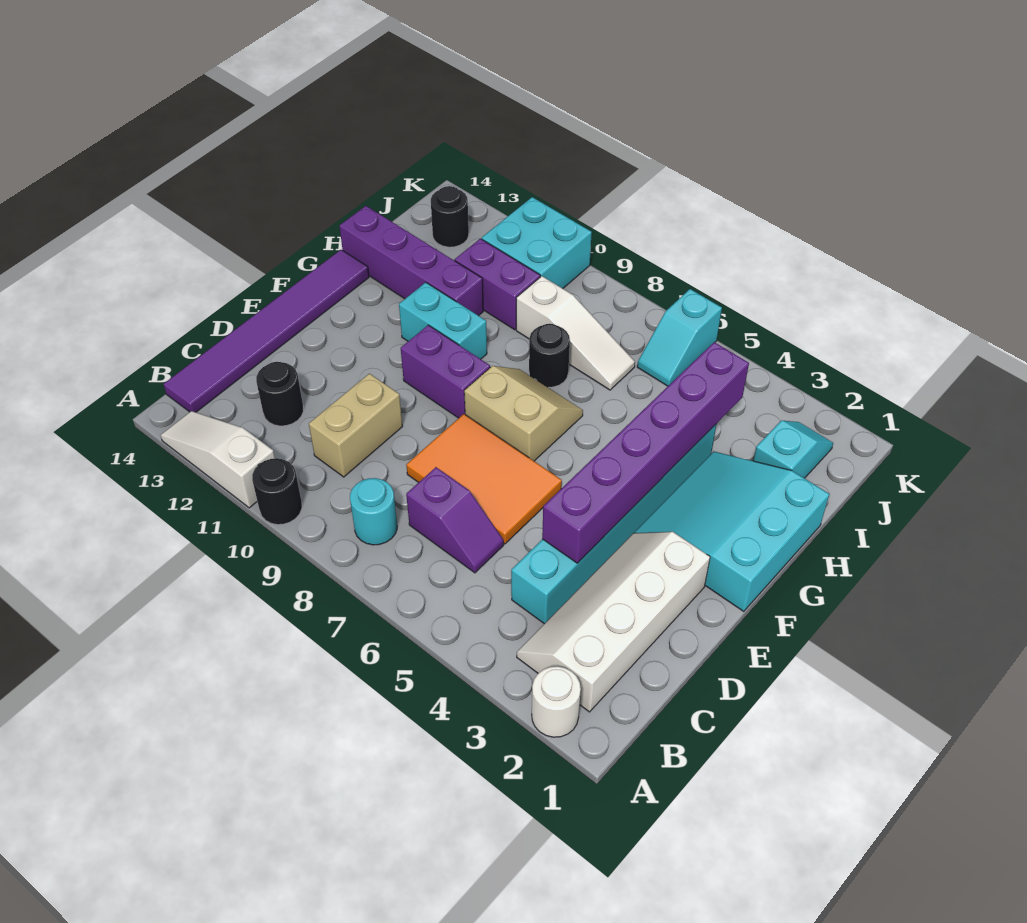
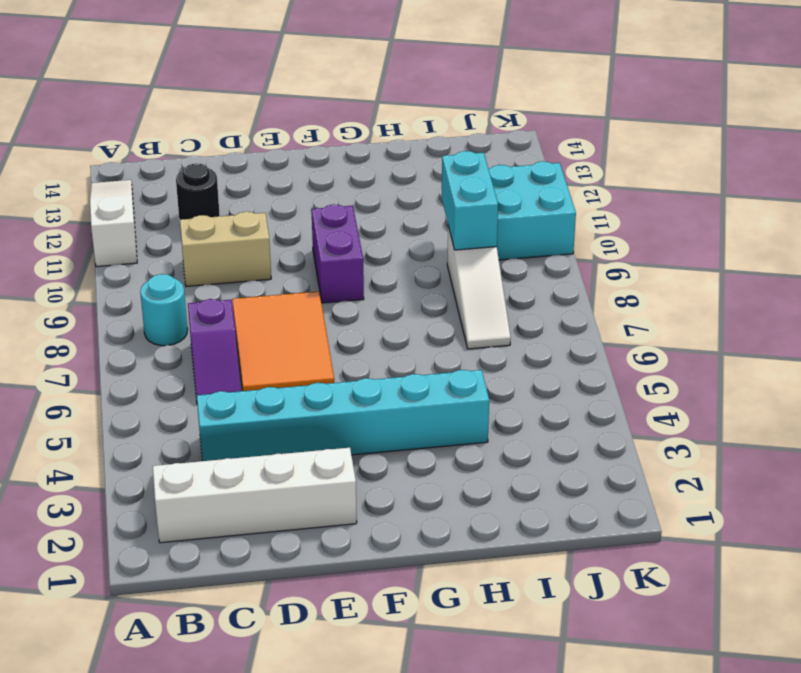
cyan brick I9:I10 level 2 -> cyan brick G10:G11 level 1
none -> white round brick A2 level 1
none -> black round brick A10 level 1
none -> purple tile B14:G14 level 1

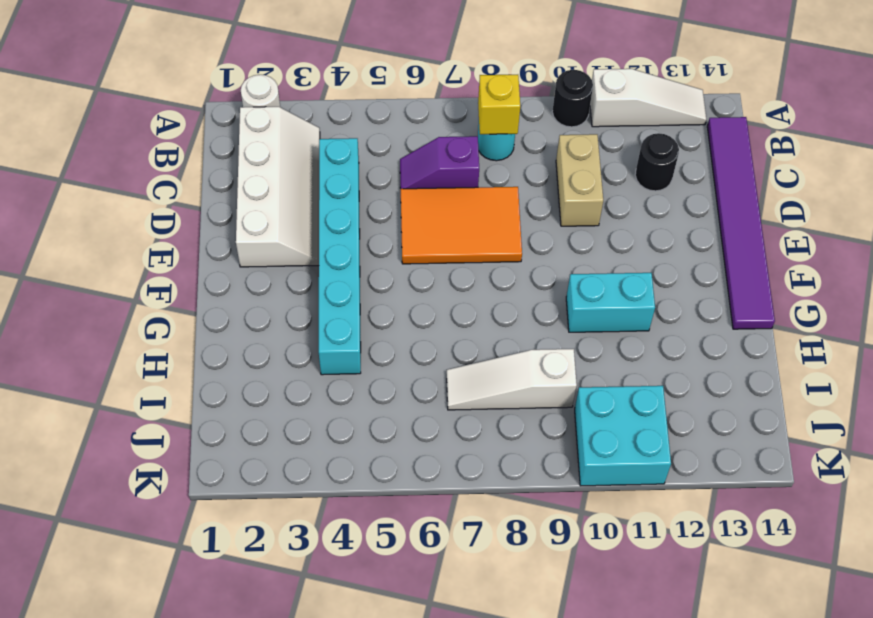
yellow brick B8 level 2 -> none
none -> cyan slope F1:H3 level 1 top 1
none -> tan slope F7:G8 level 1 top F
none -> purple brick F9:F10 level 1

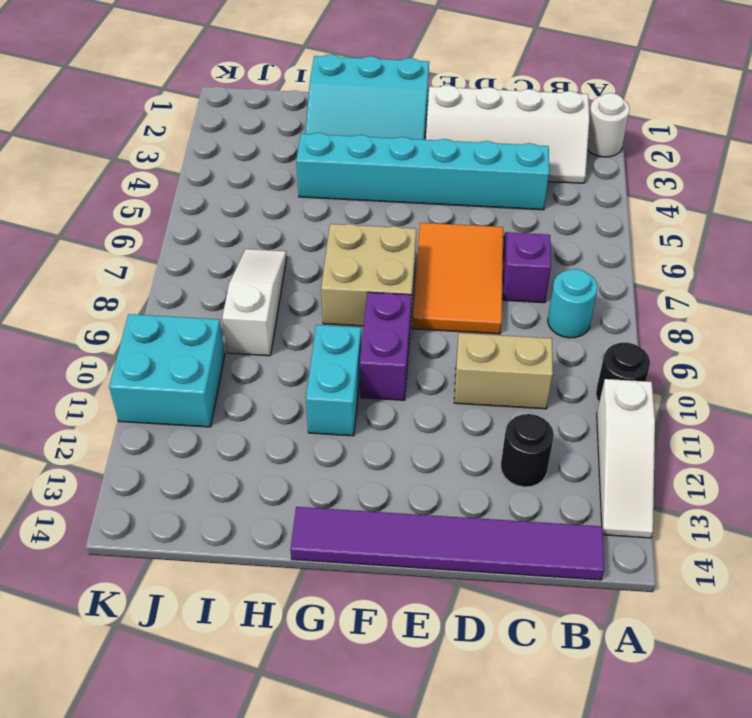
tan brick F7:G8 level 1 -> tan slope F7:G8 level 1 top F
none -> black round brick H8 level 1
none -> purple brick H11:H14 level 1
none -> cyan slope I2:J2 level 1 top I

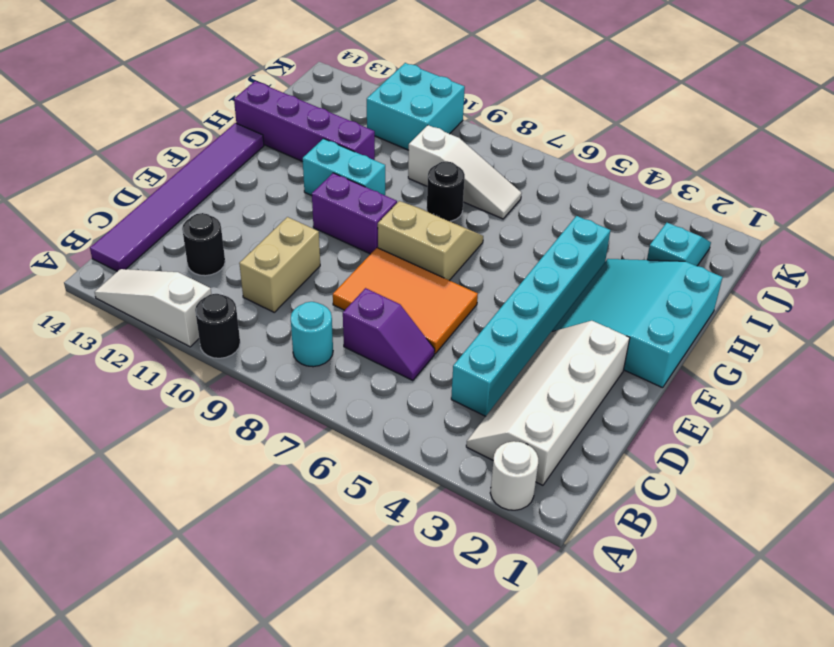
none -> purple brick I10:I11 level 1
none -> cyan slope J6:K6 level 1 top K
none -> black round brick J13 level 1

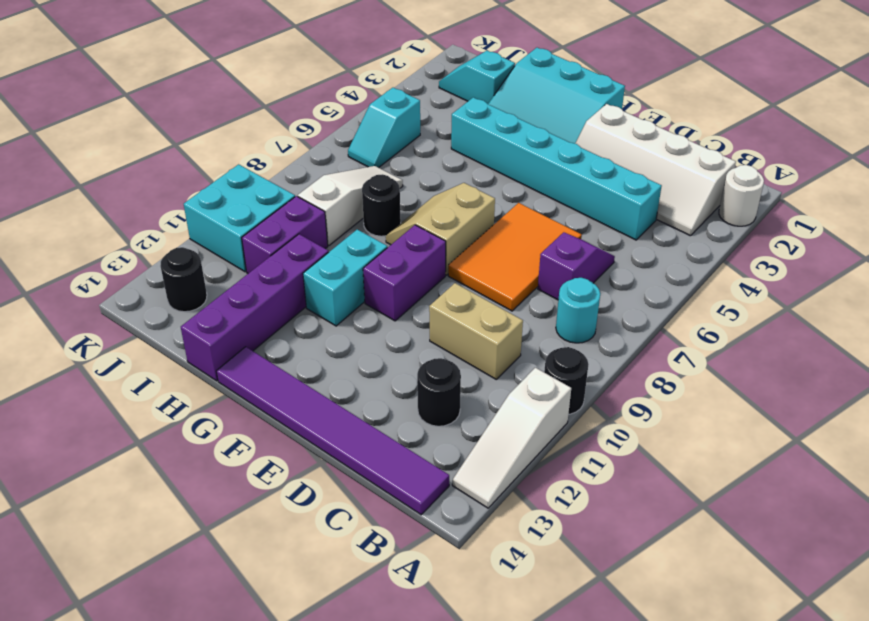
cyan slope J5:J6 level 1 top 5 -> cyan slope J6:K6 level 1 top K
none -> purple brick D4:I4 level 2

